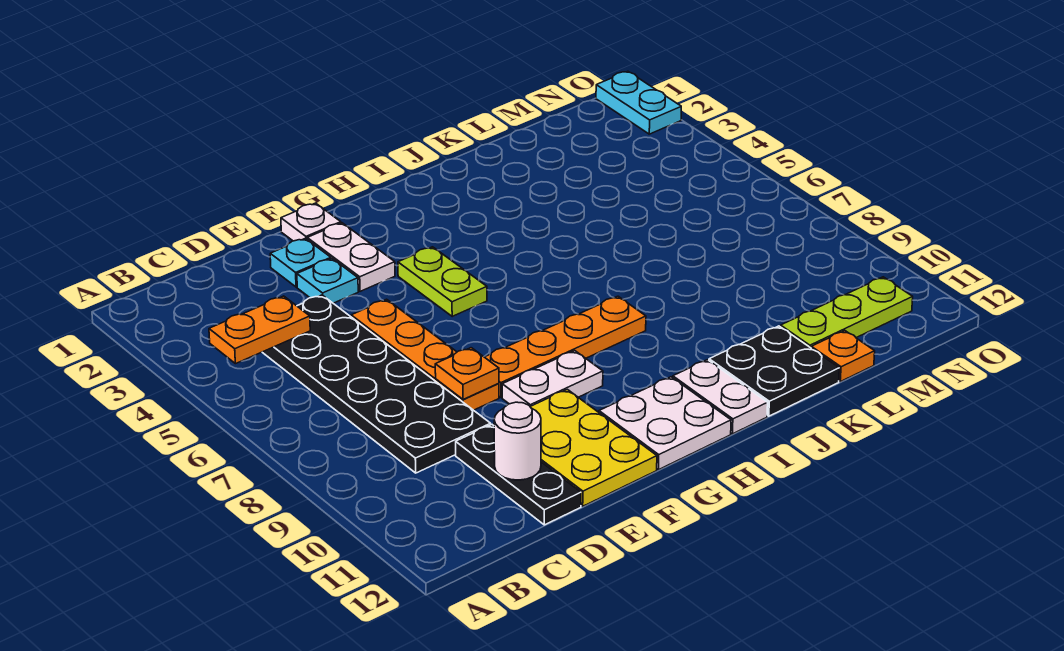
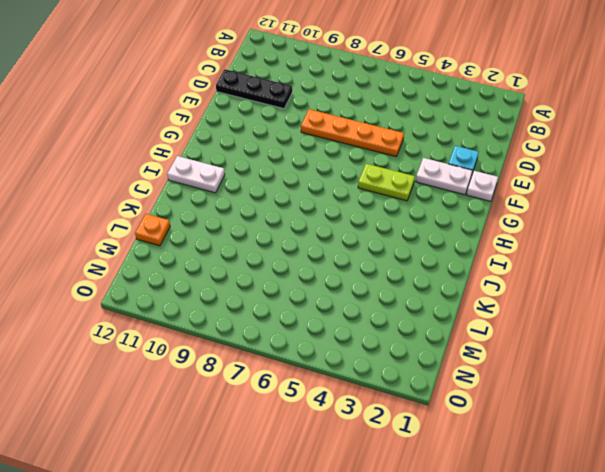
none -> black plate C4:D9 level 1
none -> cyan plate E3 level 1
none -> yellow plate E10:F12 level 1

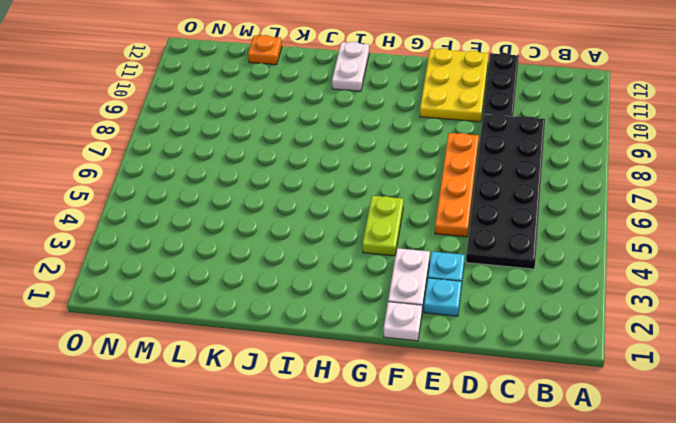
none -> orange plate F8:I8 level 1
none -> white plate F9:G9 level 1
none -> white plate G11:H12 level 1

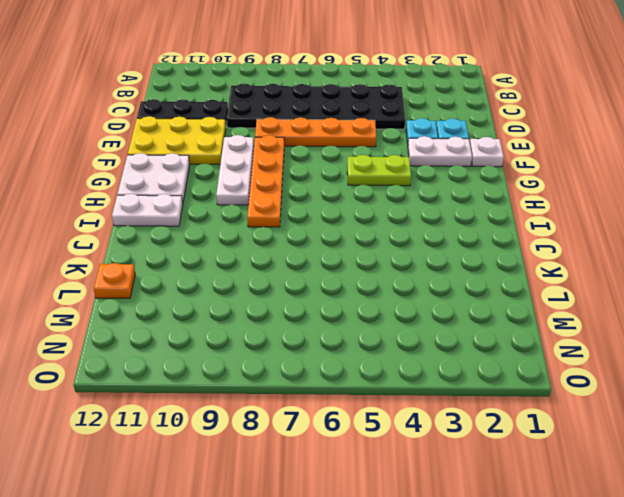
white plate F9:H9 level 1 -> white plate F9:G9 level 1
none -> black plate J11:K12 level 1
none -> lime plate L11:N11 level 1
none -> cyan plate O1:O2 level 1

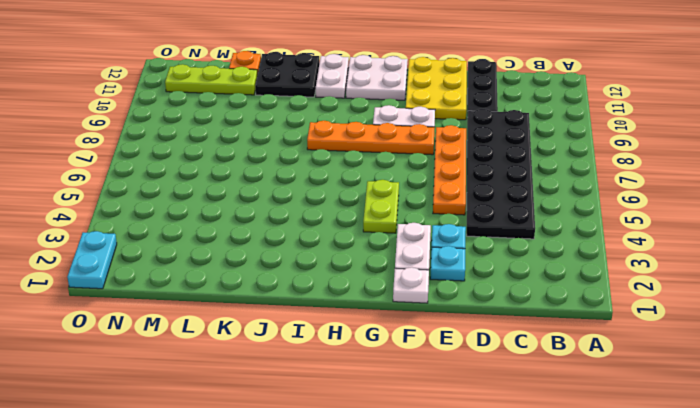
none -> orange plate B4:C4 level 2
none -> white round brick D11 level 2
none -> orange plate E8 level 2

